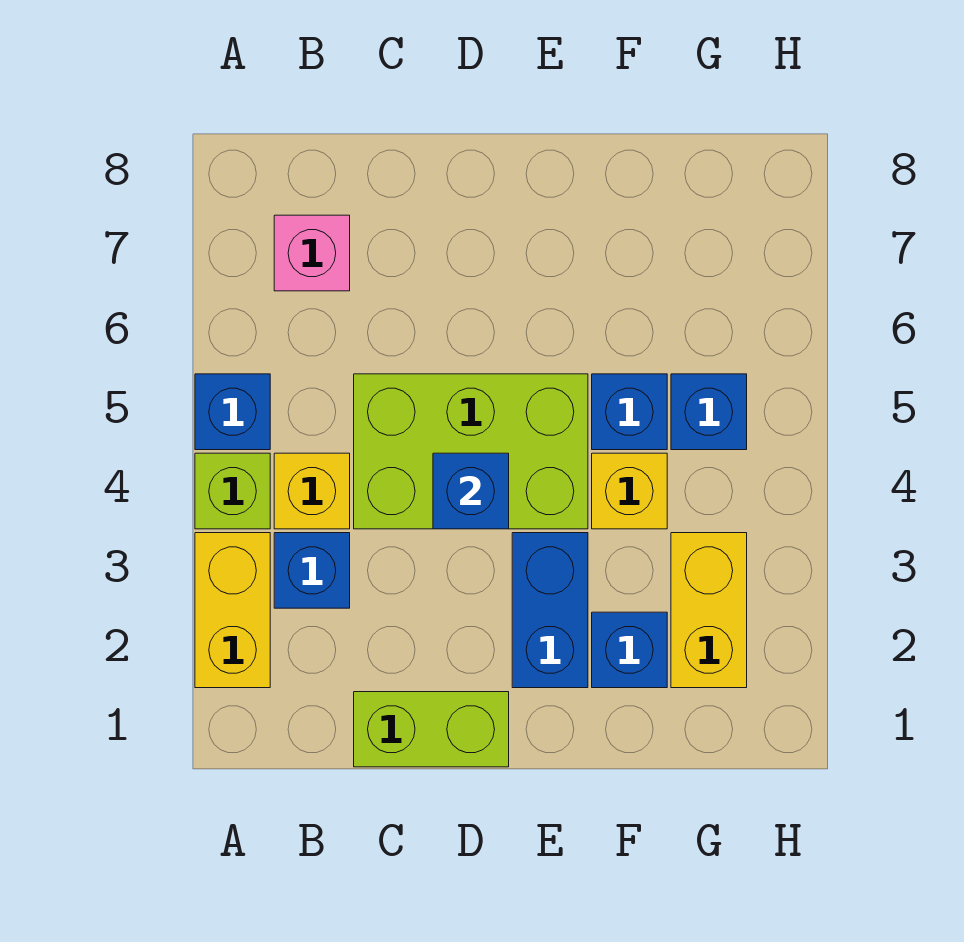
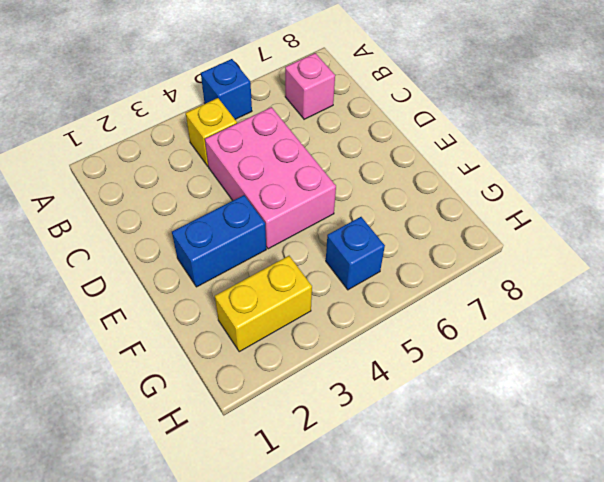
pink brick C4:E5 level 1 -> lime brick C4:E5 level 1
none -> yellow brick A2:A3 level 1
none -> lime brick A4 level 1
none -> blue brick B3 level 1

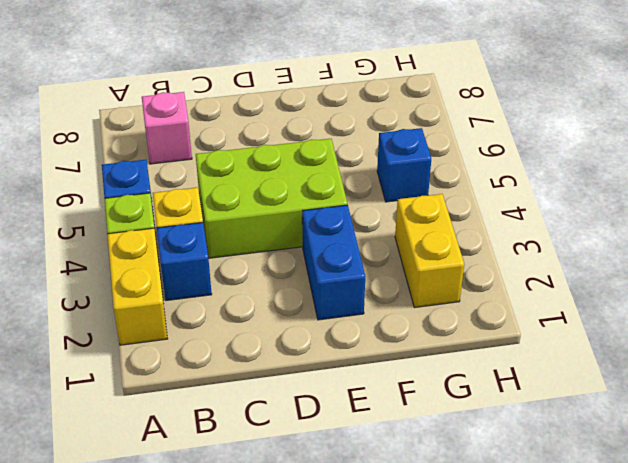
none -> lime brick C1:D1 level 1
none -> blue brick F2 level 1
none -> yellow brick F4 level 1

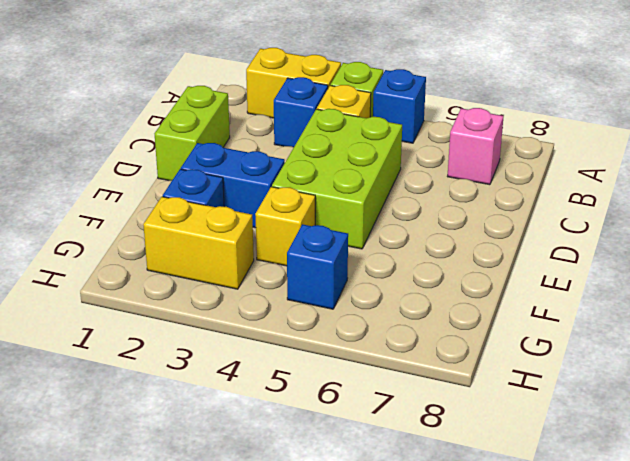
none -> blue brick F5 level 1
none -> blue brick D4 level 2

